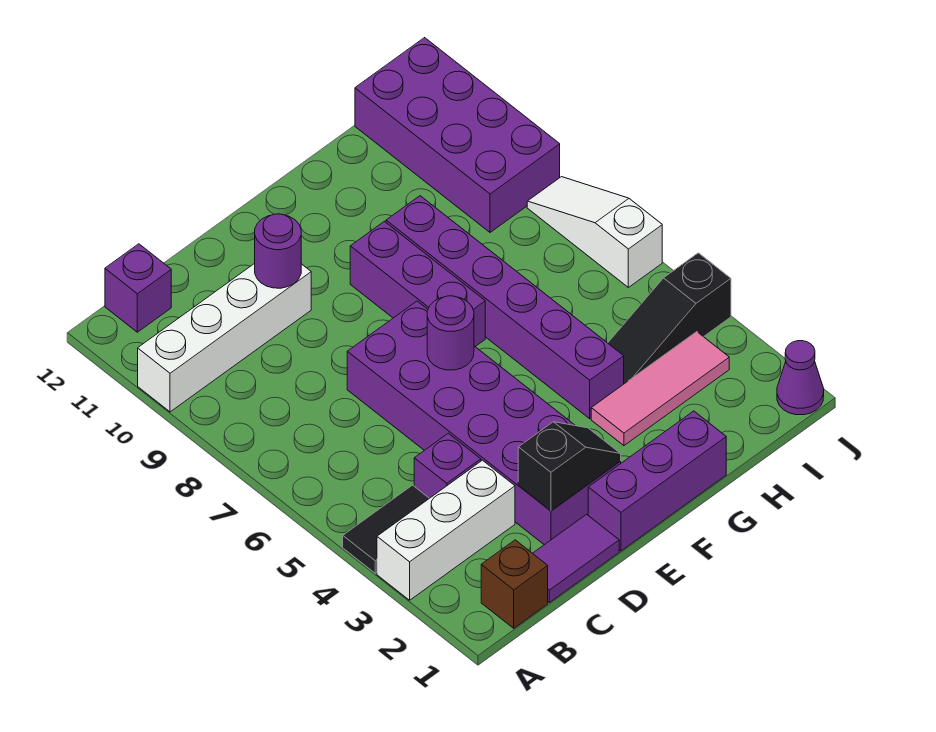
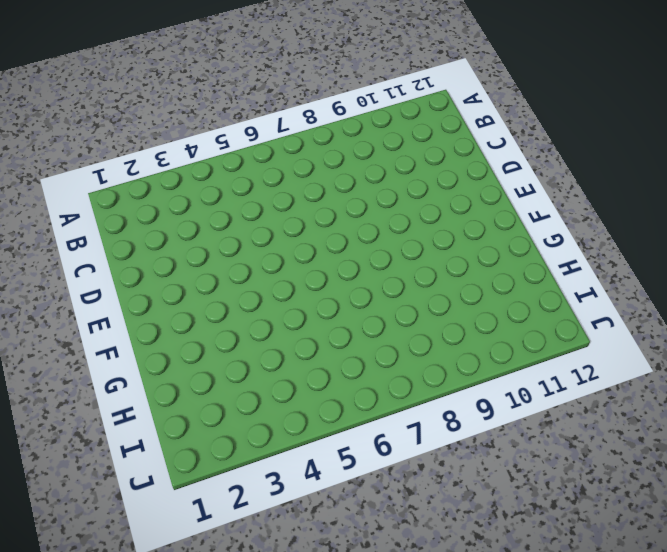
none -> white brick A3:C3 level 1
none -> black tile A4:B4 level 1
none -> white brick A10:D10 level 1

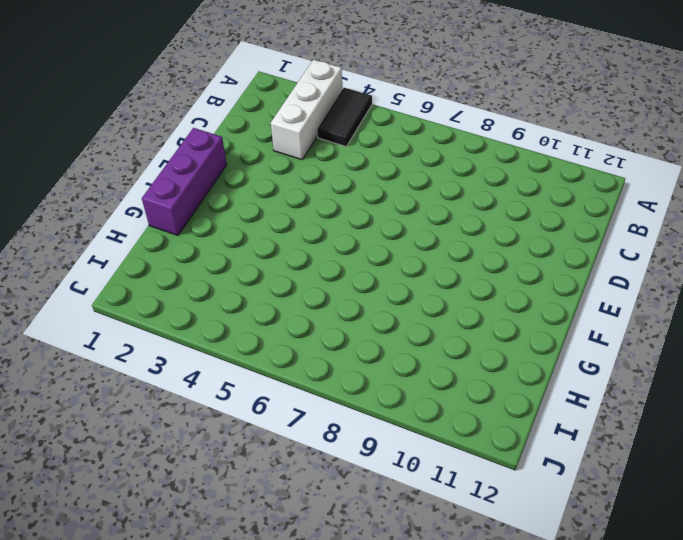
none -> white brick A10:D10 level 1
none -> brown brick B1 level 1
none -> purple brick B12 level 1

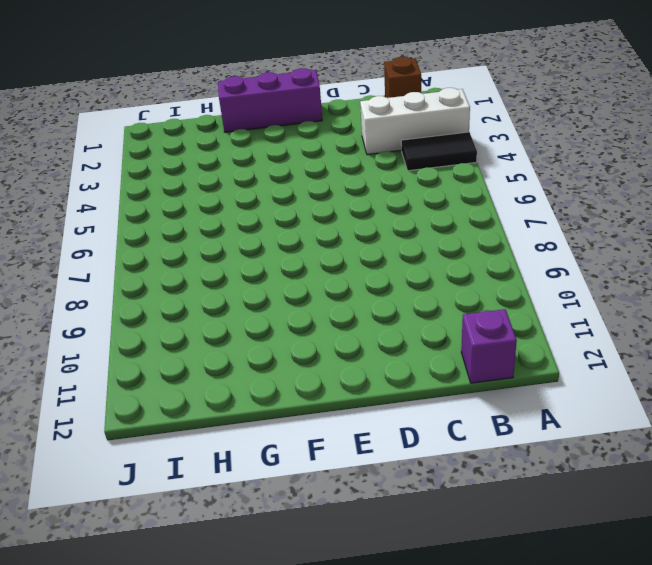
none -> white brick A10:D10 level 1
none -> purple tile C1:D1 level 1
none -> purple brick C4 level 1

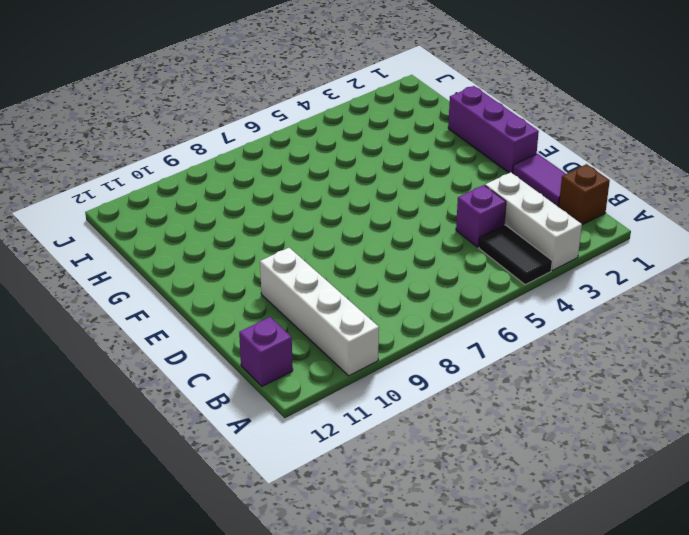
none -> purple brick D2:E7 level 1
none -> purple brick F7:F9 level 1
none -> pink tile G3:I3 level 1

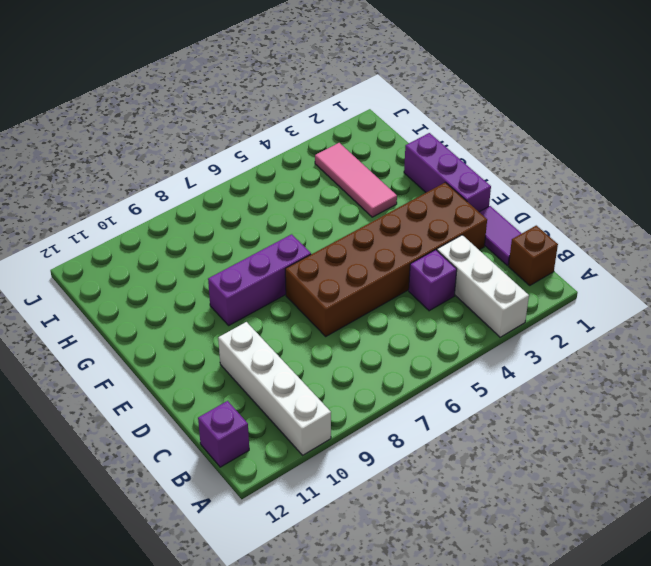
brown brick D2:E7 level 1 -> purple brick D2:E7 level 1
none -> black tile A4:B4 level 1
none -> purple brick G4:G9 level 1
none -> black slope H4:J4 level 1 top J

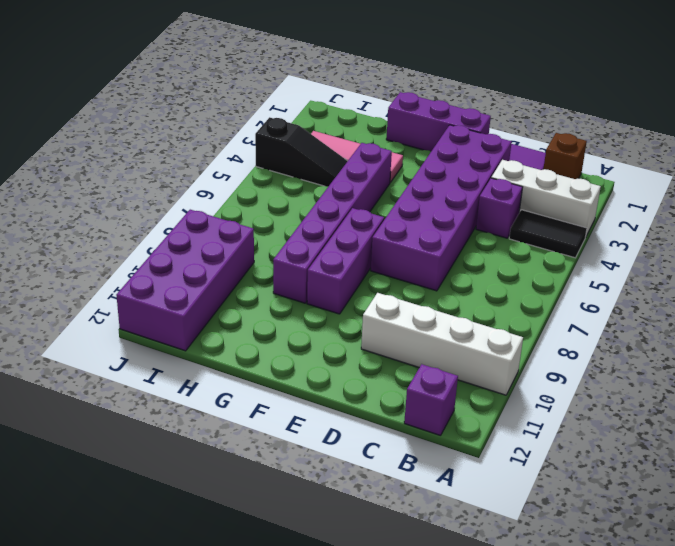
none -> purple cone J1 level 1
none -> white slope J6:J8 level 1 top 6
none -> black slope D2:E2 level 2 top D

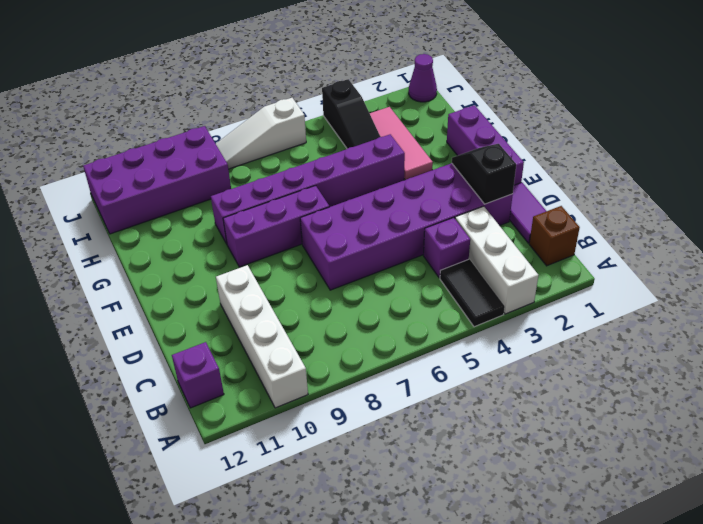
none -> purple round brick D10 level 2
none -> purple round brick E6 level 2

